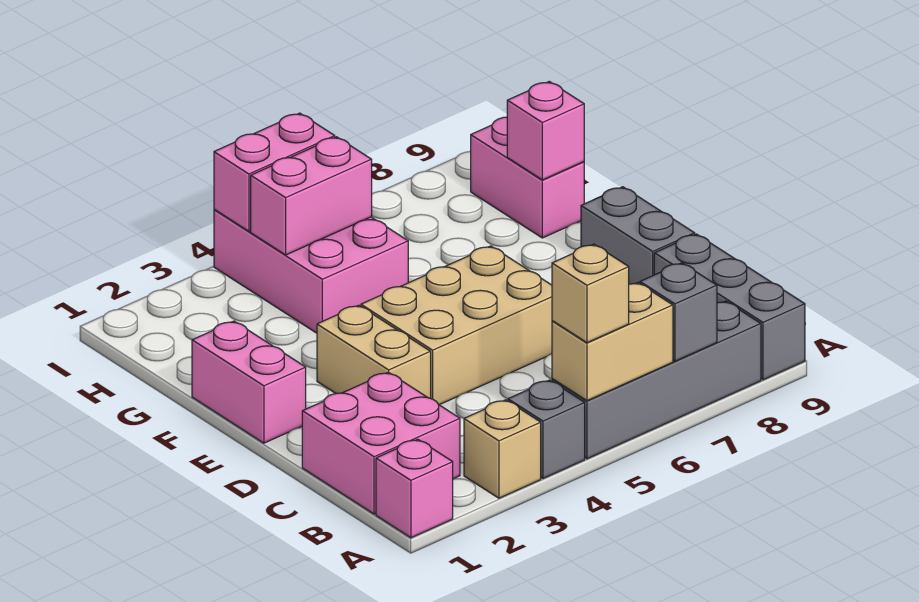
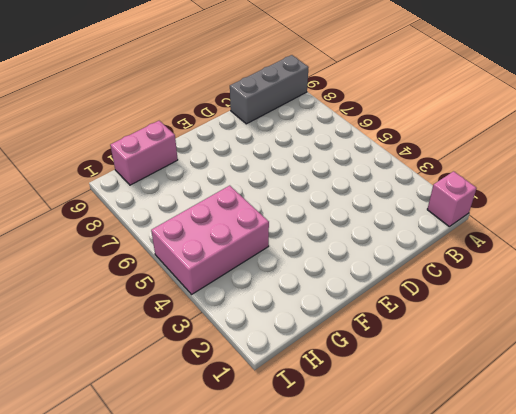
none -> tan brick A3 level 1
none -> grey brick A4 level 1
none -> grey brick A5:A8 level 1

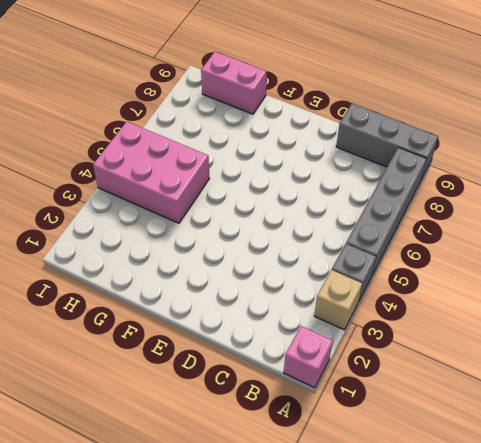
none -> pink brick B1:C2 level 1
none -> tan brick D3:E3 level 1
none -> tan brick D4:E6 level 1

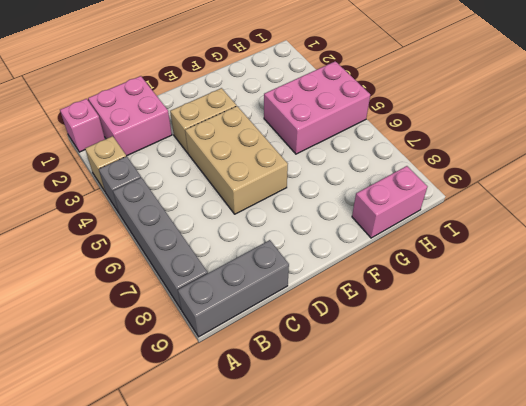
none -> grey brick D9:E9 level 1
none -> pink brick E1:F1 level 1
none -> tan brick A5:A6 level 2

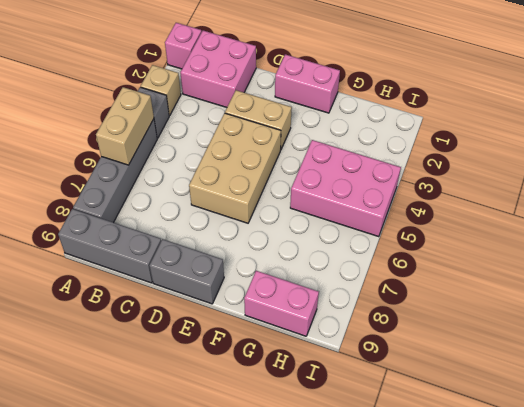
none -> grey brick A7 level 2
none -> pink brick G9 level 2
none -> pink brick H4:H5 level 2

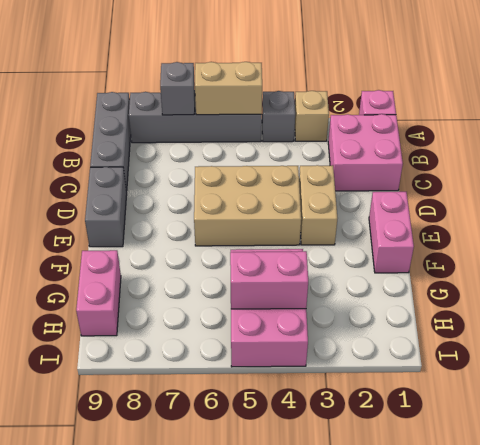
none -> pink brick G9 level 2
none -> pink brick I4:I5 level 2
none -> tan brick A5 level 3

